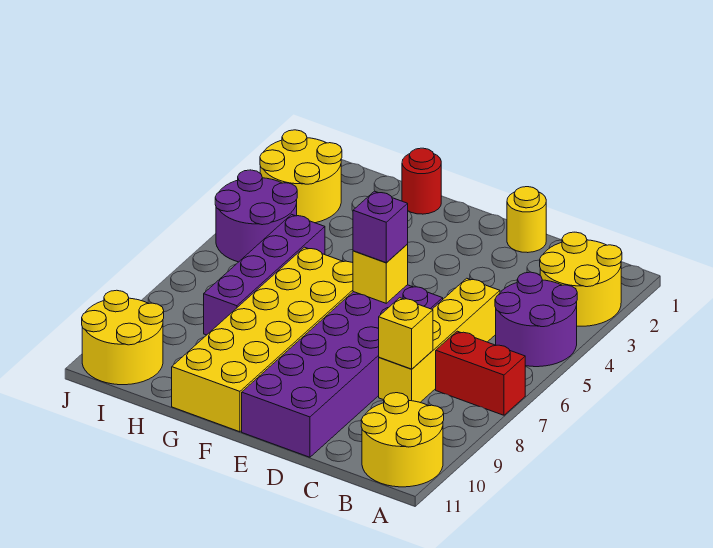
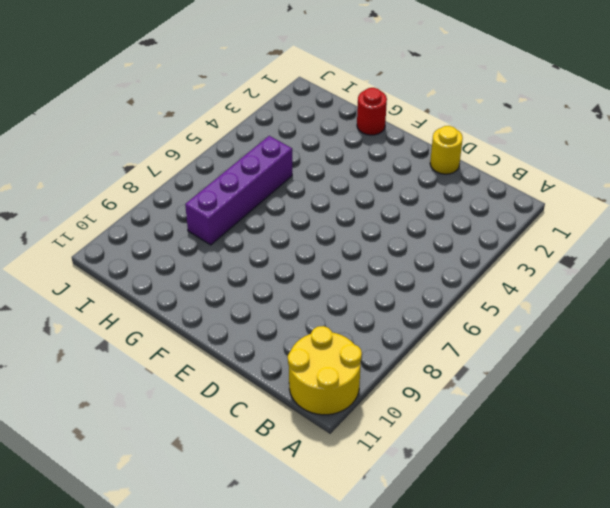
none -> yellow round brick A2:B3 level 1
none -> purple round brick A4:B5 level 1
none -> red brick A7:B7 level 1

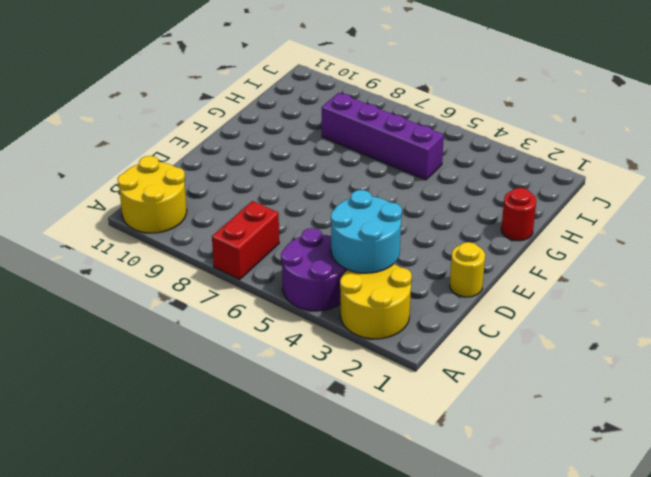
cyan round brick B3:C4 level 2 -> none
none -> yellow brick C5:C8 level 1
none -> purple brick D6:E11 level 1
none -> yellow brick F6:G11 level 1

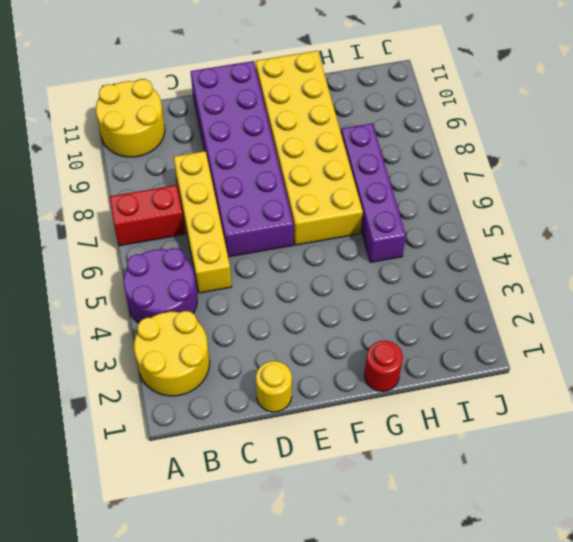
none -> yellow round brick I2:J3 level 1
none -> purple round brick I4:J5 level 1
none -> yellow round brick I10:J11 level 1

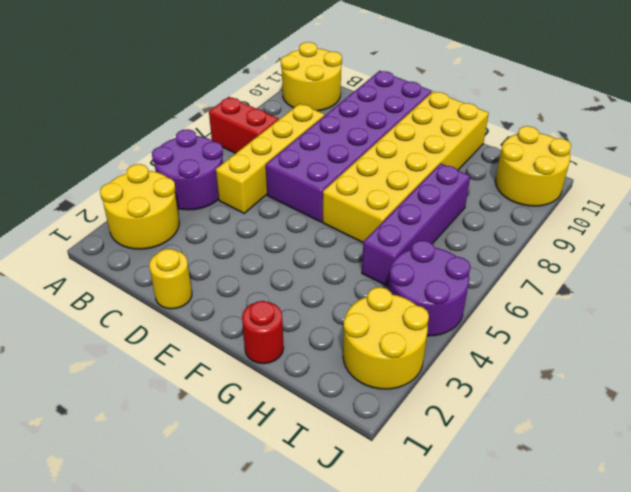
none -> yellow brick C8 level 2
none -> yellow brick E6 level 2
none -> purple brick E6 level 3

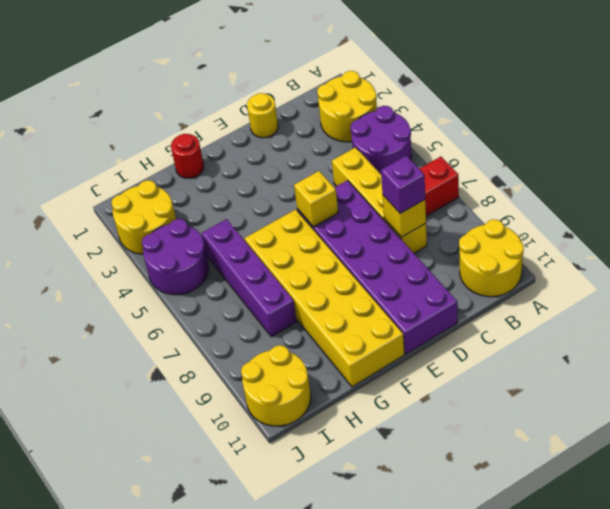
purple brick C8 level 3 -> purple brick E6 level 3

